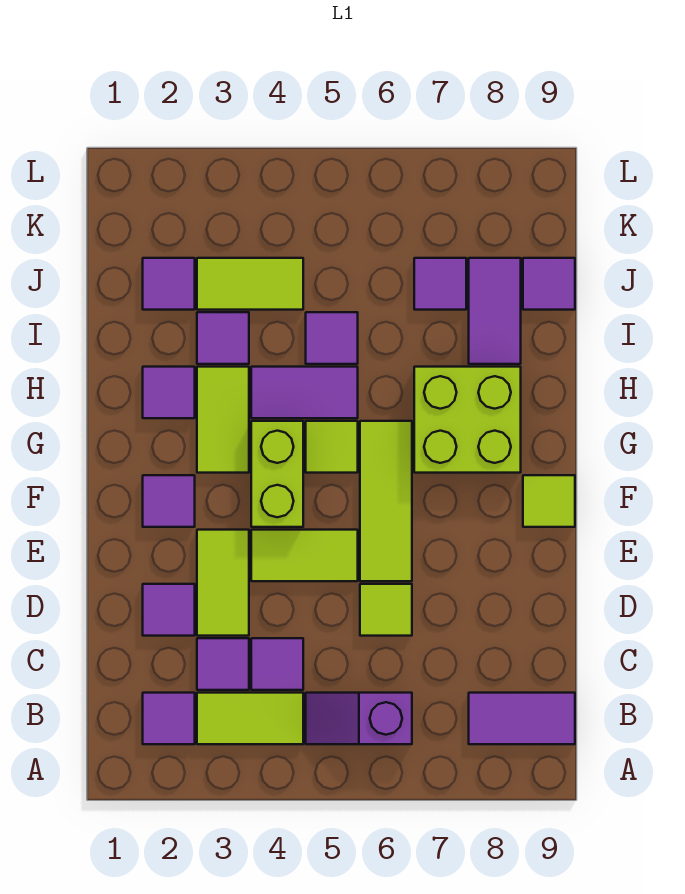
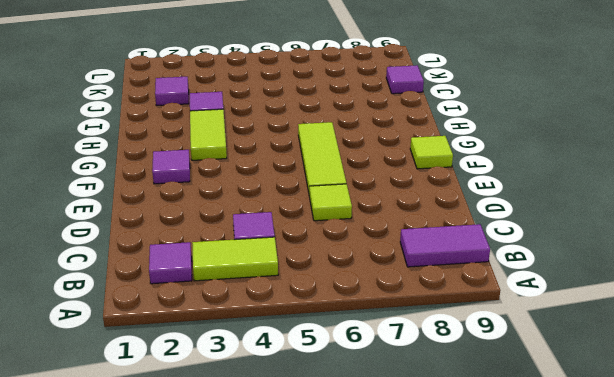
none -> purple slope B5:B6 level 1 top 6
none -> purple tile C3 level 1
none -> purple tile D2 level 1

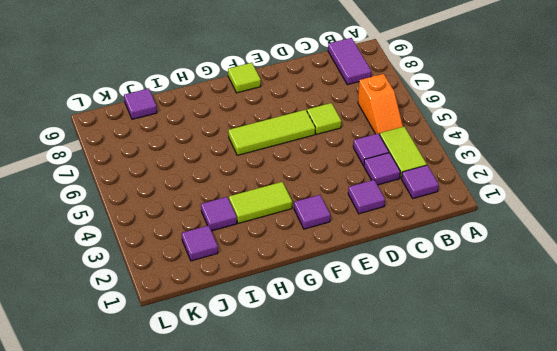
orange slope B5:B6 level 1 top 6 -> purple slope B5:B6 level 1 top 6
none -> lime tile D3:E3 level 1
none -> lime tile E4:E5 level 1
none -> lime brick F4:G4 level 1

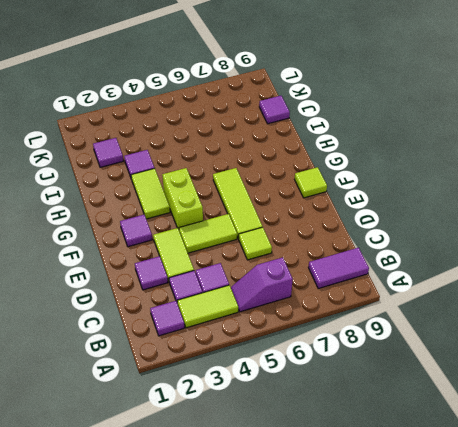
none -> lime tile G5 level 1
none -> lime brick G7:H8 level 1
none -> purple tile H2 level 1

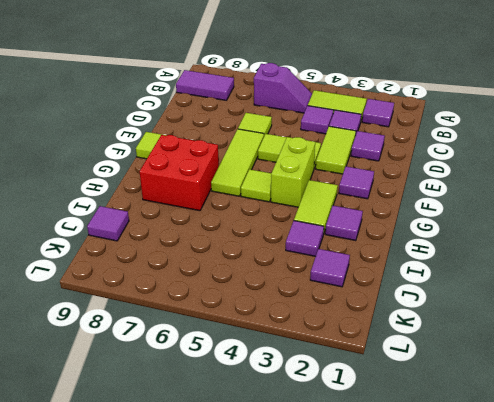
red brick G7:H8 level 1 -> lime brick G7:H8 level 1
none -> purple tile H4:H5 level 1
none -> purple tile I5 level 1
none -> purple tile I8:J8 level 1

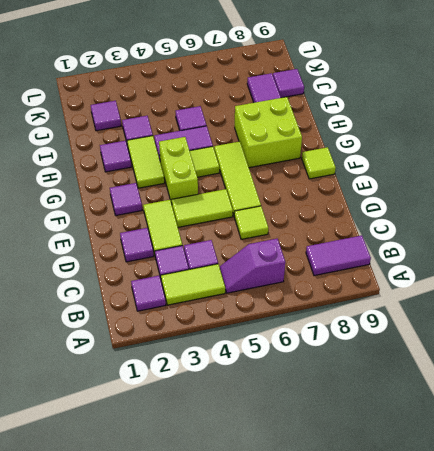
none -> lime tile J3:J4 level 1
none -> purple tile J7 level 1

